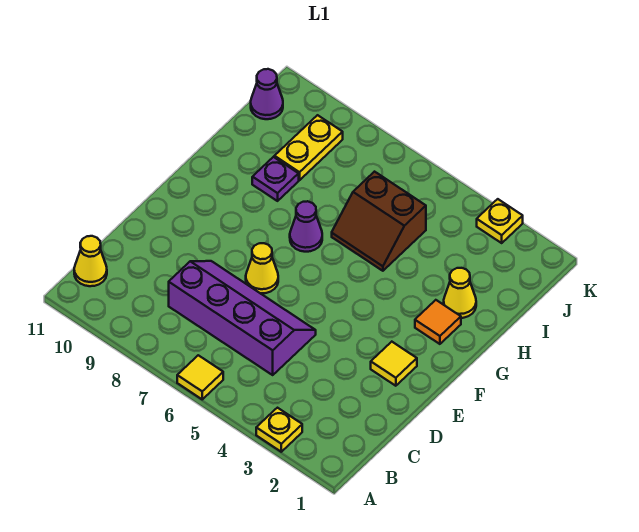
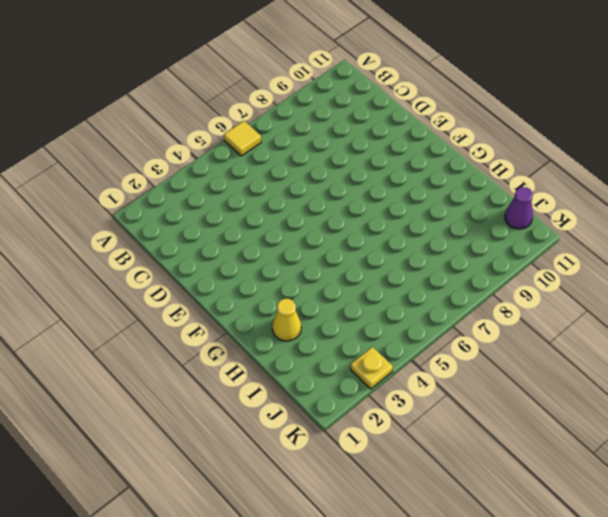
none -> yellow plate A3 level 1
none -> yellow cone B11 level 1
none -> purple slope C5:D8 level 1 top C

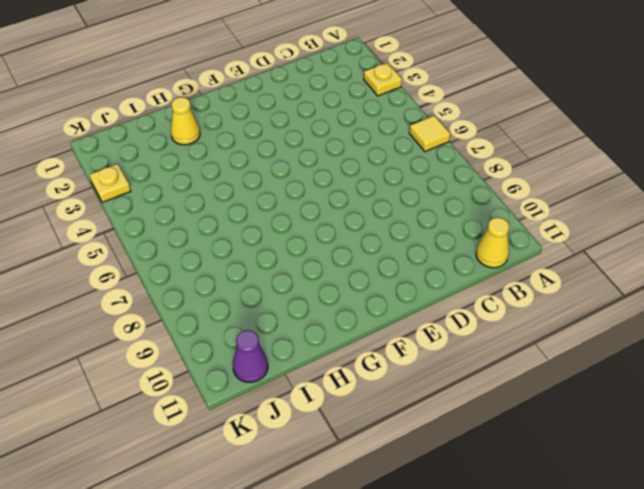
none -> purple slope C5:D8 level 1 top C
none -> yellow tile E2 level 1
none -> yellow cone E7 level 1

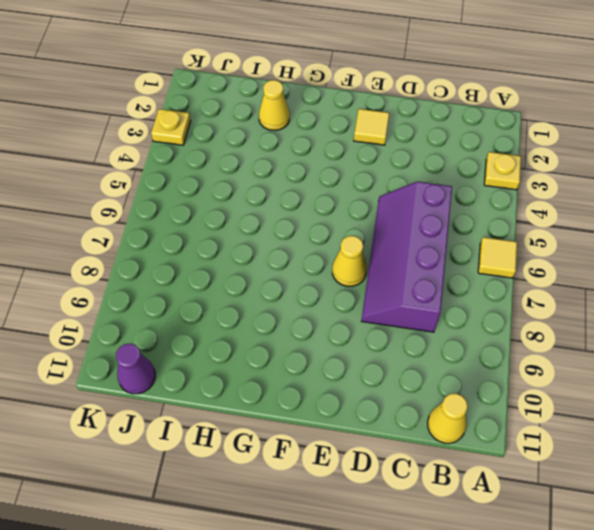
none -> orange tile G2 level 1
none -> purple cone G7 level 1
none -> brown slope H5:I6 level 1 top I

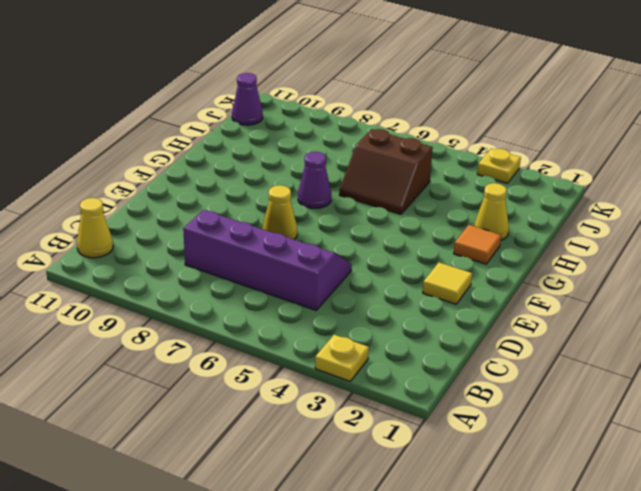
none -> yellow tile A6 level 1
none -> purple plate H9 level 1
none -> yellow plate I9:J9 level 1

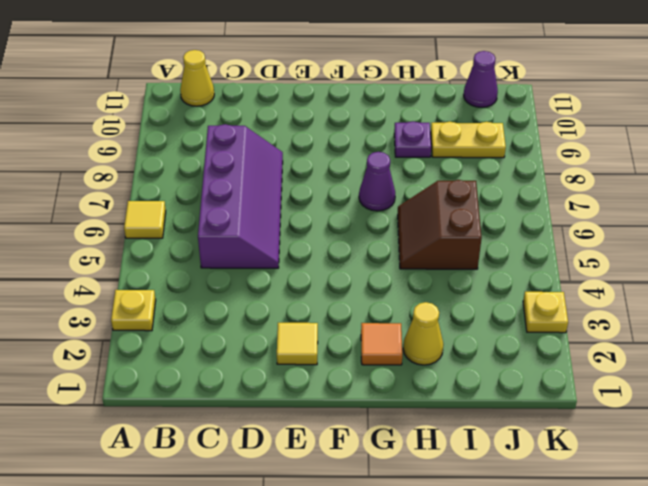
none -> yellow cone E7 level 1

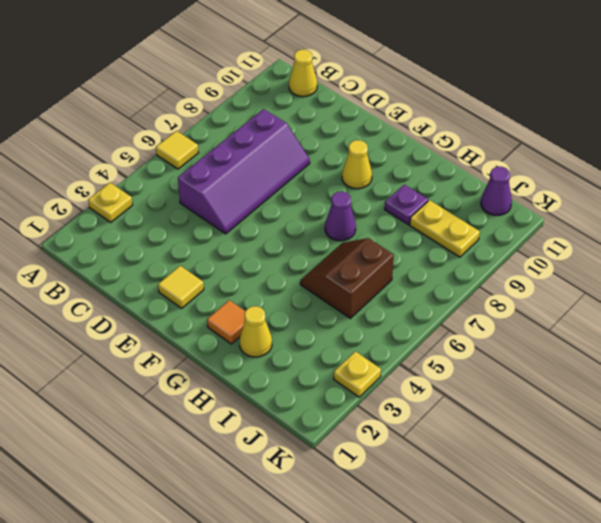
yellow cone F9 level 1 -> yellow cone E7 level 1

